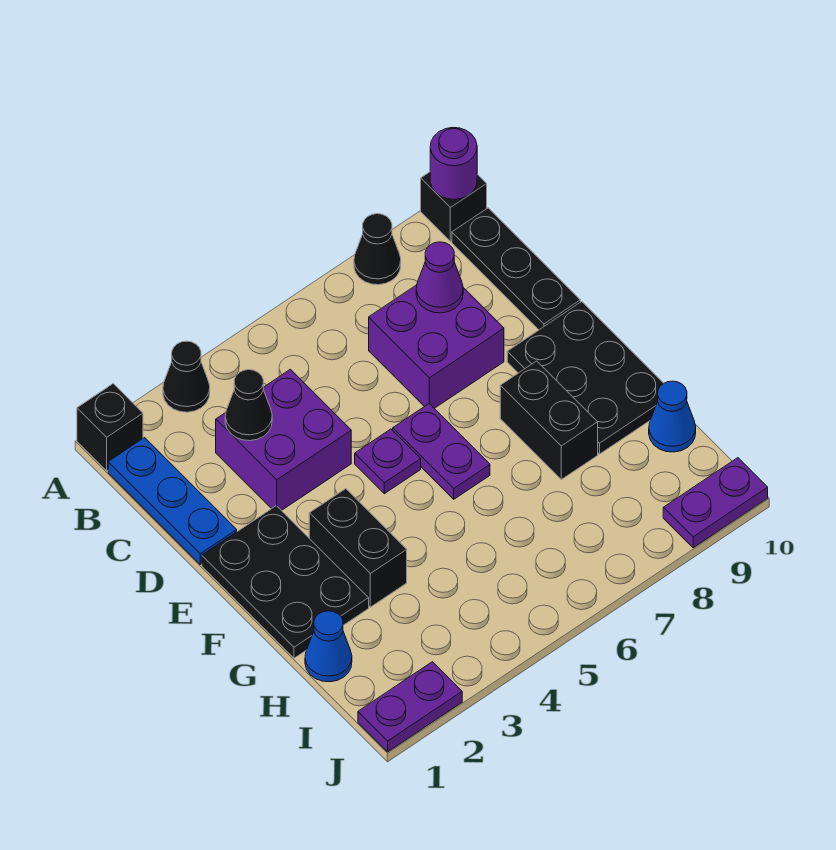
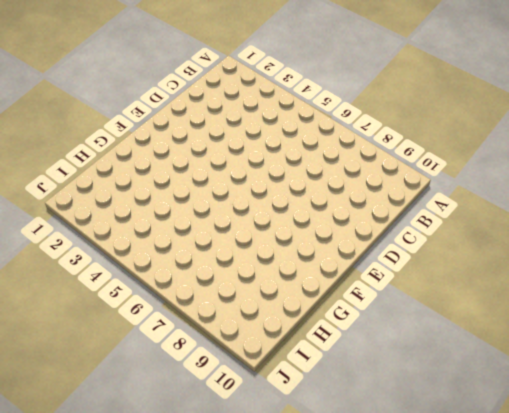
none -> black brick A1 level 1
none -> black cone A3 level 1
none -> black cone A8 level 1

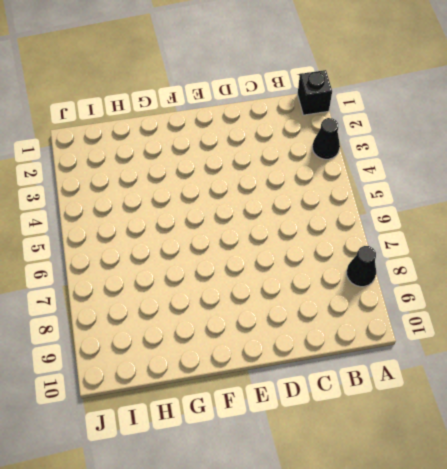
none -> black brick A10 level 1
none -> blue plate B1:D1 level 1
none -> black plate B10:D10 level 1

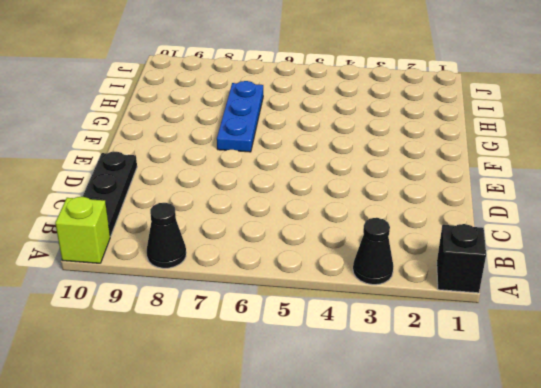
lime brick A10 level 1 -> black brick A10 level 1
blue plate F7:H7 level 1 -> blue plate B1:D1 level 1
none -> purple brick C3:D4 level 1
none -> purple brick C7:D8 level 1
none -> black plate E1:G2 level 1

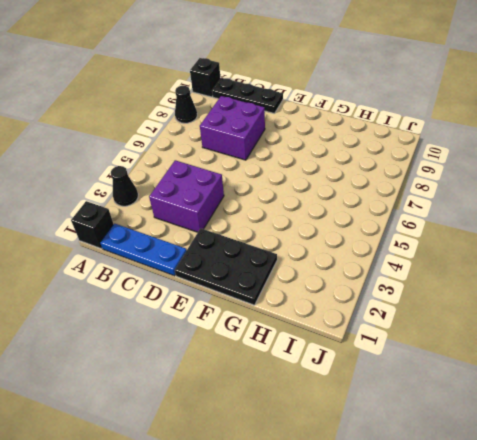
none -> purple plate E5 level 1
none -> purple plate E6:F6 level 1
none -> black plate E9:G10 level 1

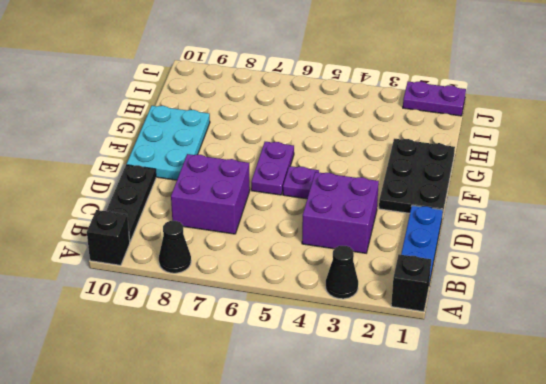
cyan plate E9:G10 level 1 -> black plate E9:G10 level 1
none -> black brick F3:G3 level 1
none -> black brick F8:G8 level 1
none -> blue cone H1 level 1

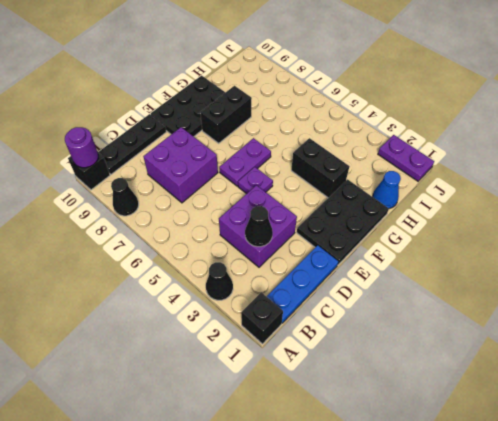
black brick G3:G4 level 1 -> black brick F3:G3 level 1
none -> blue cone H10 level 1
none -> purple plate J9:J10 level 1
none -> purple cone C8 level 2

